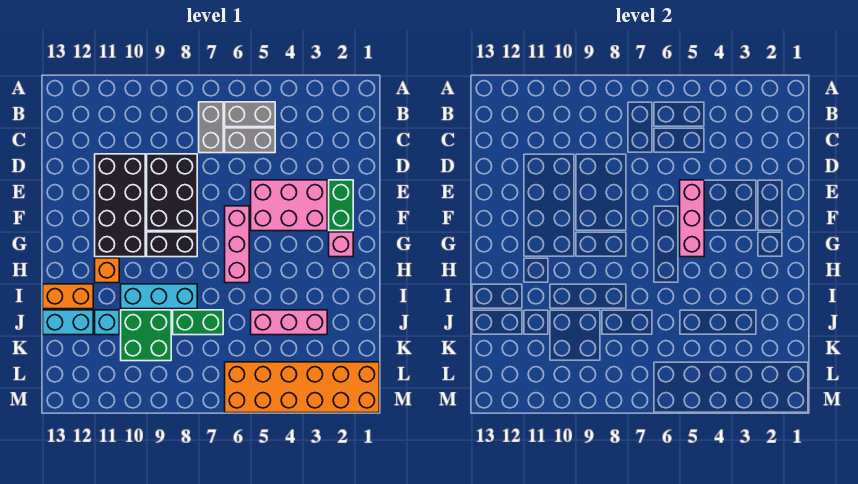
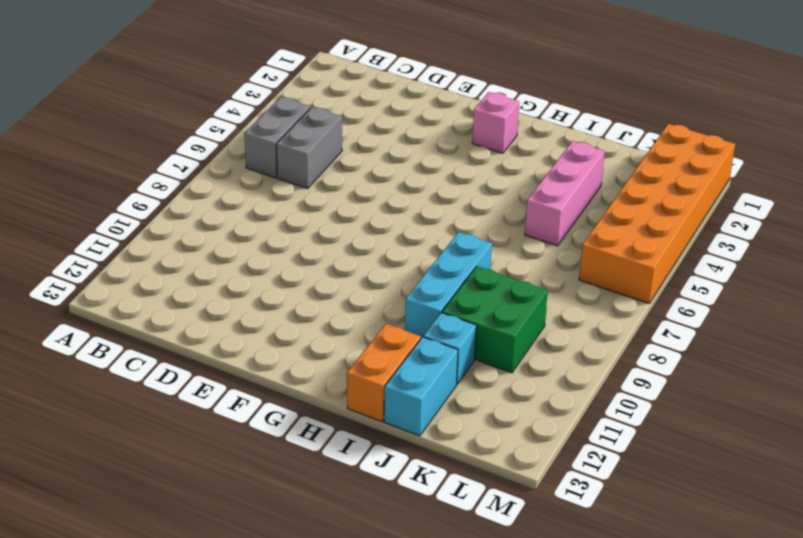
none -> grey brick B7:C7 level 1
none -> black brick D8:F9 level 1
none -> black brick D10:G11 level 1

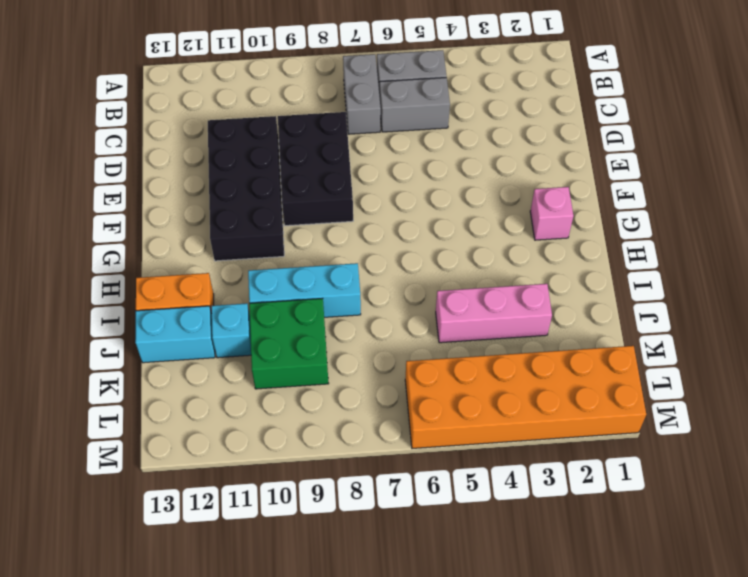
none -> green brick E2:F2 level 1
none -> pink brick E3:F5 level 1
none -> pink brick F6:H6 level 1

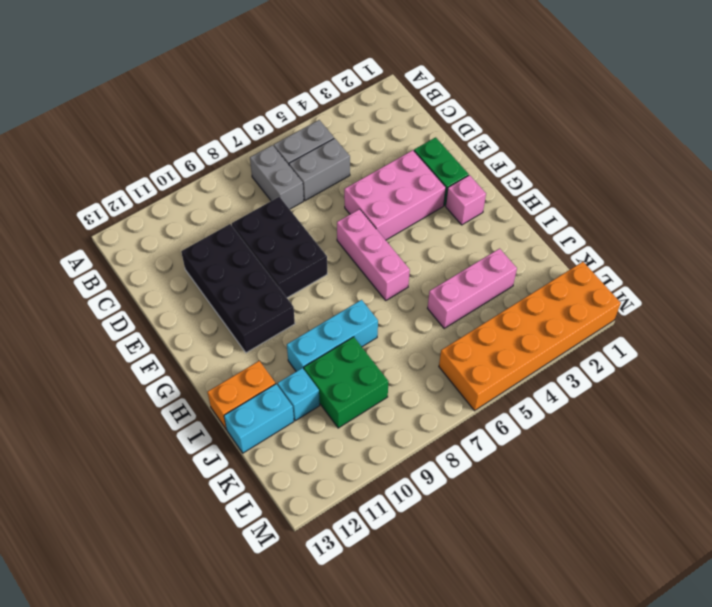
none -> black brick G8:G9 level 1
none -> orange brick H11 level 1
none -> green brick J7:J8 level 1

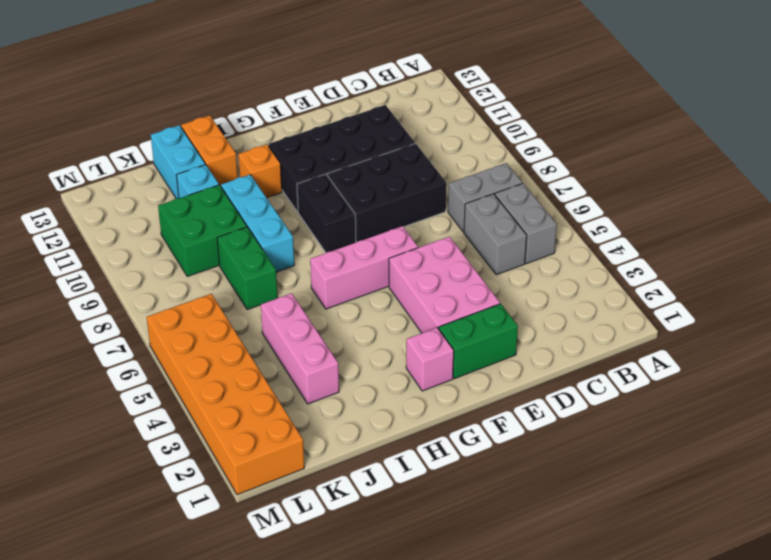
none -> pink brick E5:G5 level 2

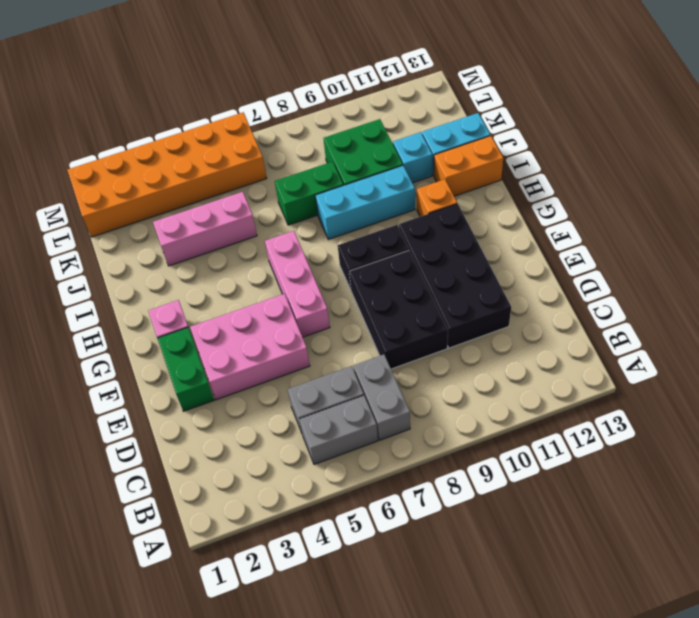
none -> pink brick E5:G5 level 2

